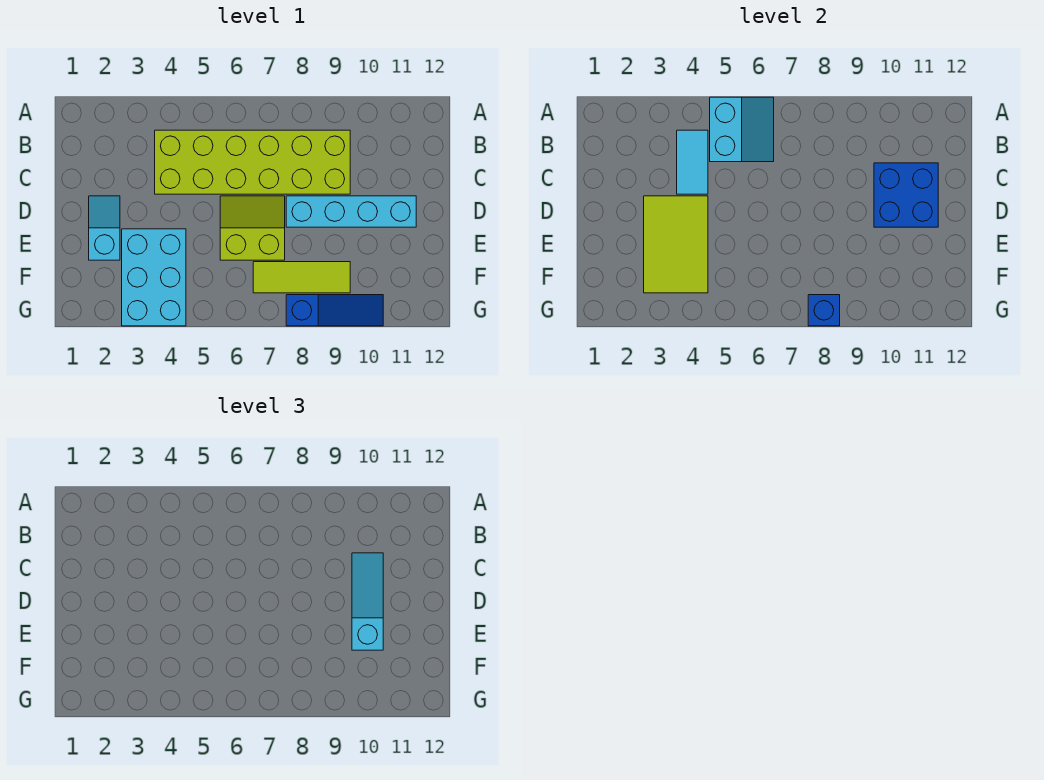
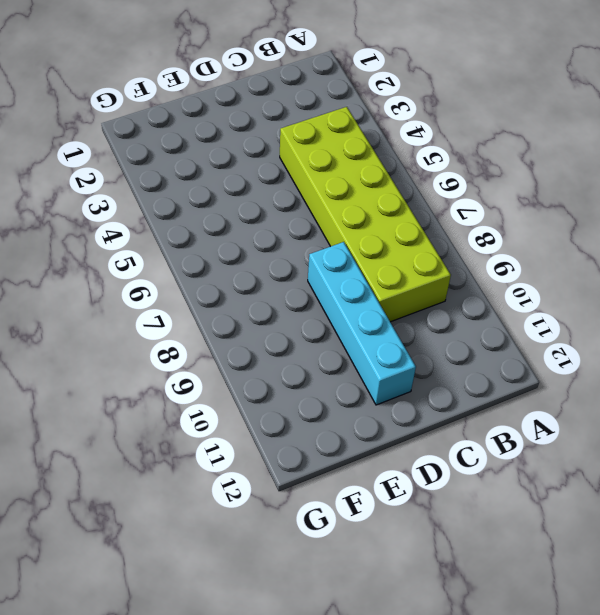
none -> cyan slope D2:E2 level 1 top E
none -> lime slope D6:E7 level 1 top E
none -> cyan brick E3:G4 level 1

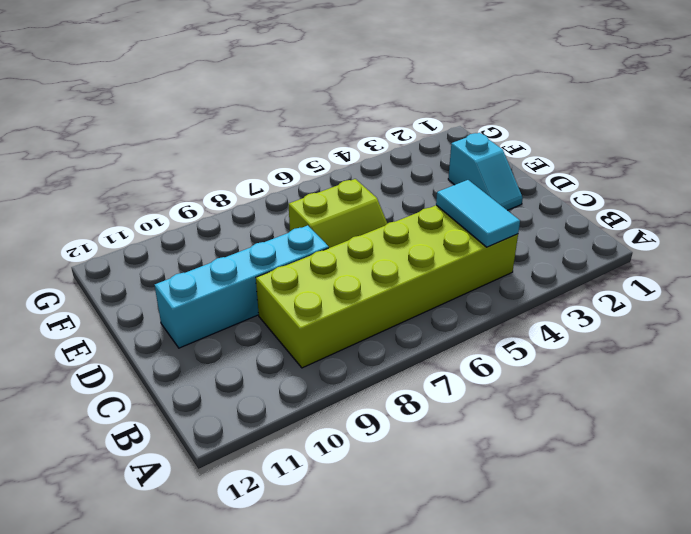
none -> cyan brick E3:G4 level 1
none -> lime tile F7:F9 level 1
none -> blue slope G8:G10 level 1 top 8

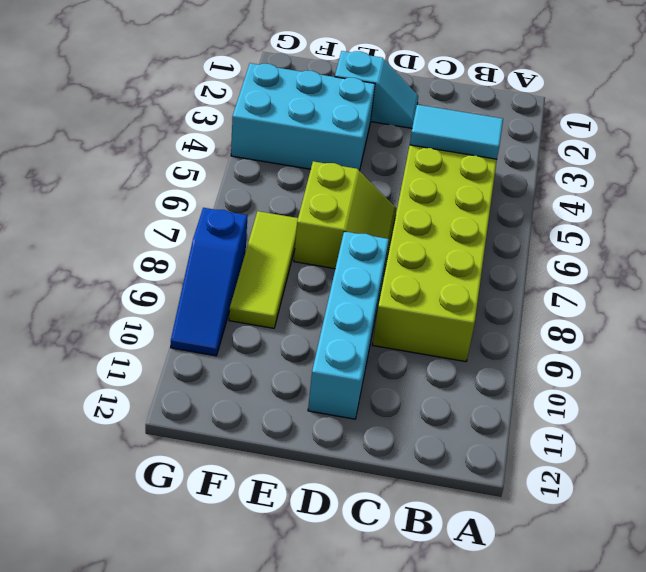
none -> cyan slope A5:B6 level 2 top 5
none -> blue brick C10:D11 level 2
none -> lime tile D3:F4 level 2

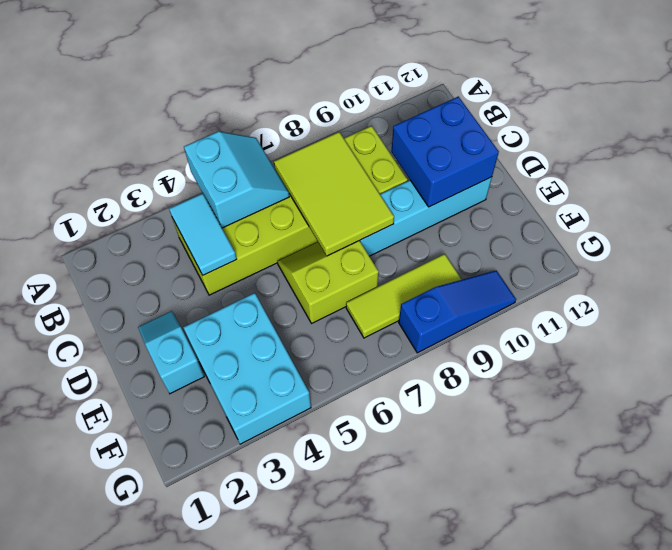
lime tile B7:D8 level 2 -> lime tile D3:F4 level 2
none -> blue brick G8 level 2
none -> cyan slope C10:E10 level 3 top E

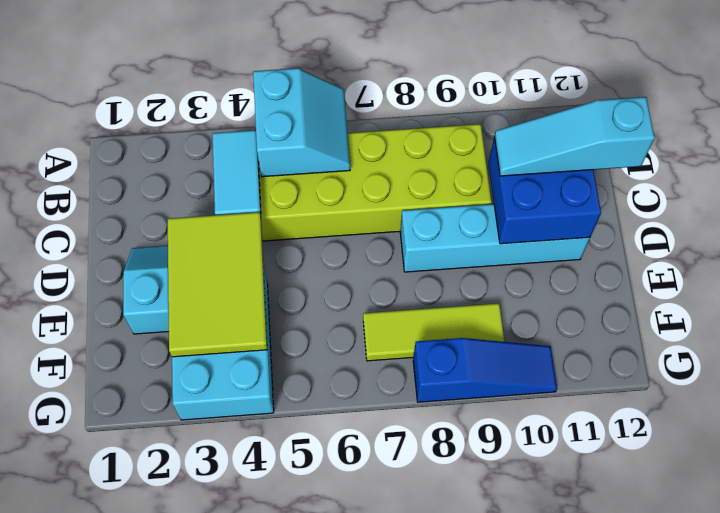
cyan slope C10:C12 level 3 top 12 -> cyan slope C10:E10 level 3 top E
none -> lime slope D6:E7 level 1 top E
none -> blue brick G8 level 2

